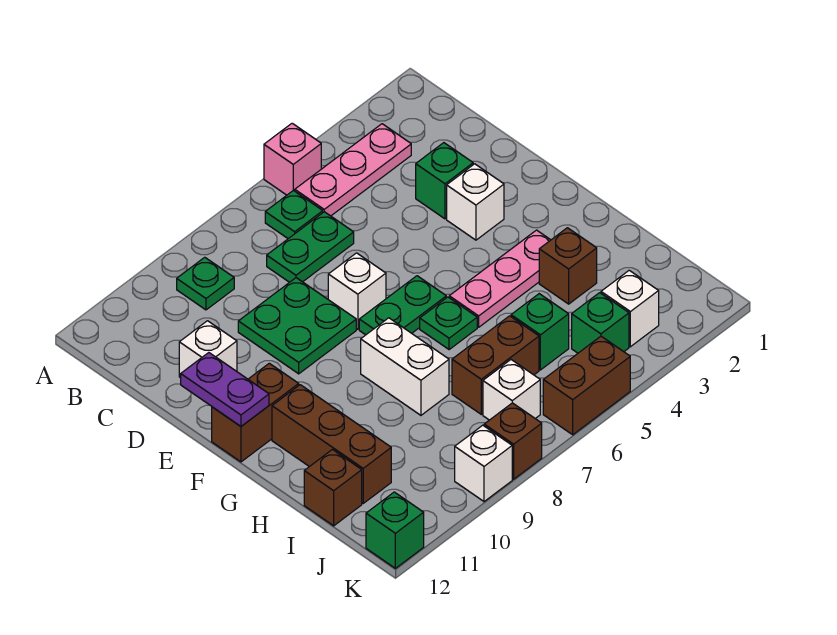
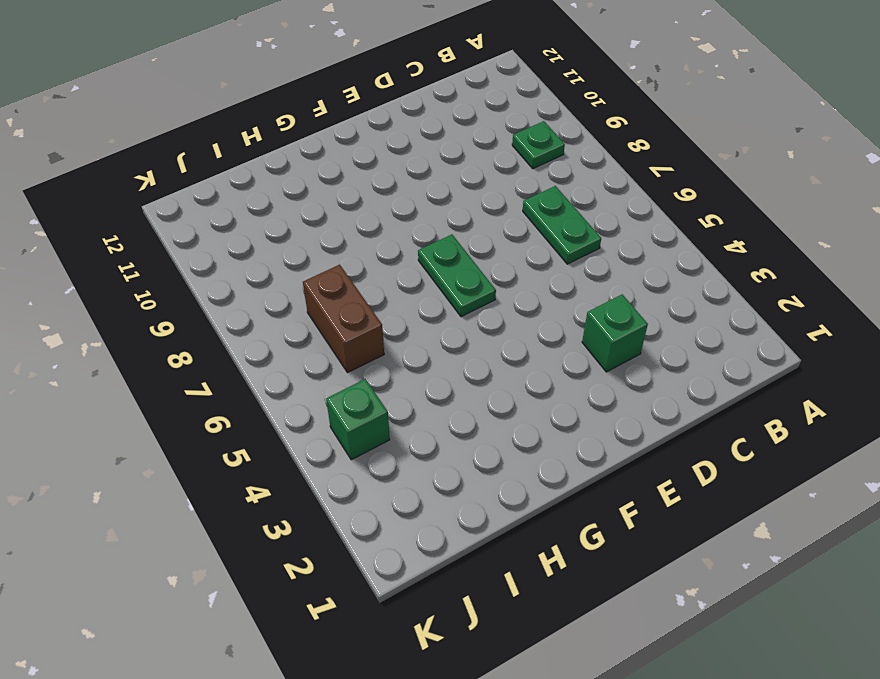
none -> pink brick A5 level 1
none -> pink plate B3:B5 level 1
none -> green plate B6 level 1

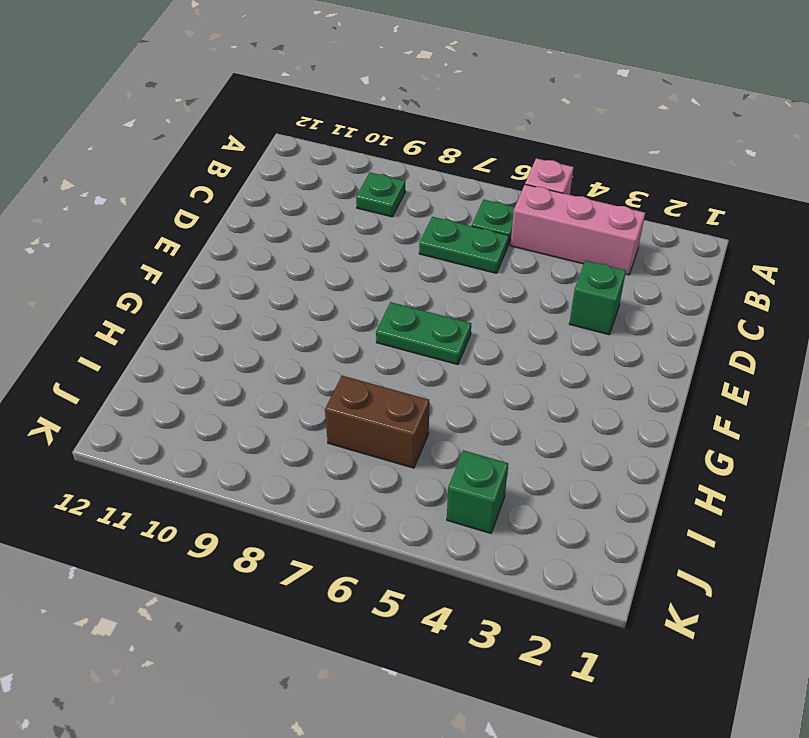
pink brick B3:B5 level 1 -> pink plate B3:B5 level 1
none -> green plate D8:E9 level 1
none -> white brick D11 level 1
none -> white brick E3 level 1

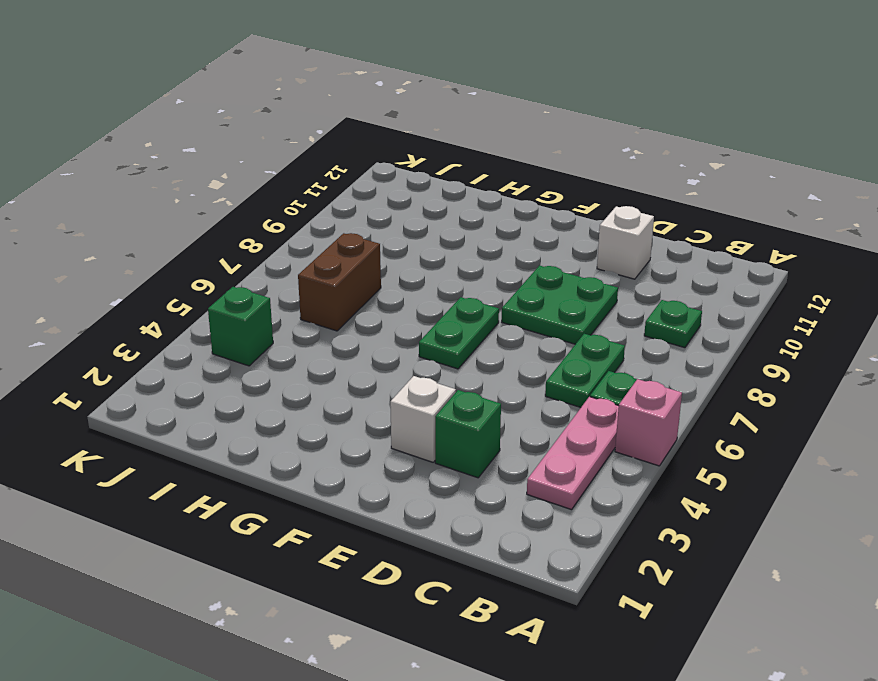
none -> white brick E7 level 1
none -> brown brick F11:F12 level 1
none -> pink plate G3:G5 level 1

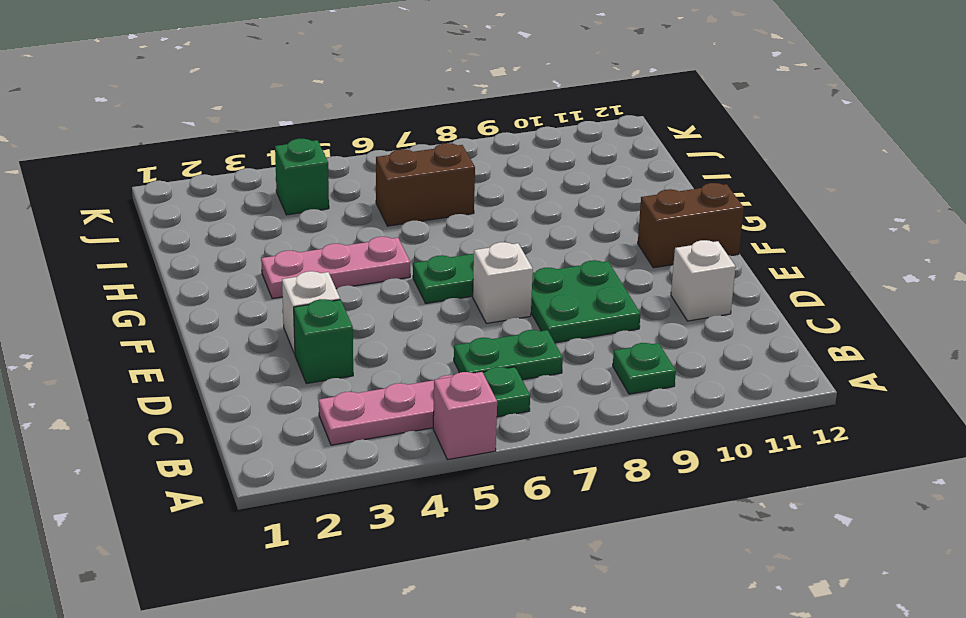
none -> green plate G6 level 1
none -> white brick G8:H8 level 1
none -> brown brick G11:I11 level 1

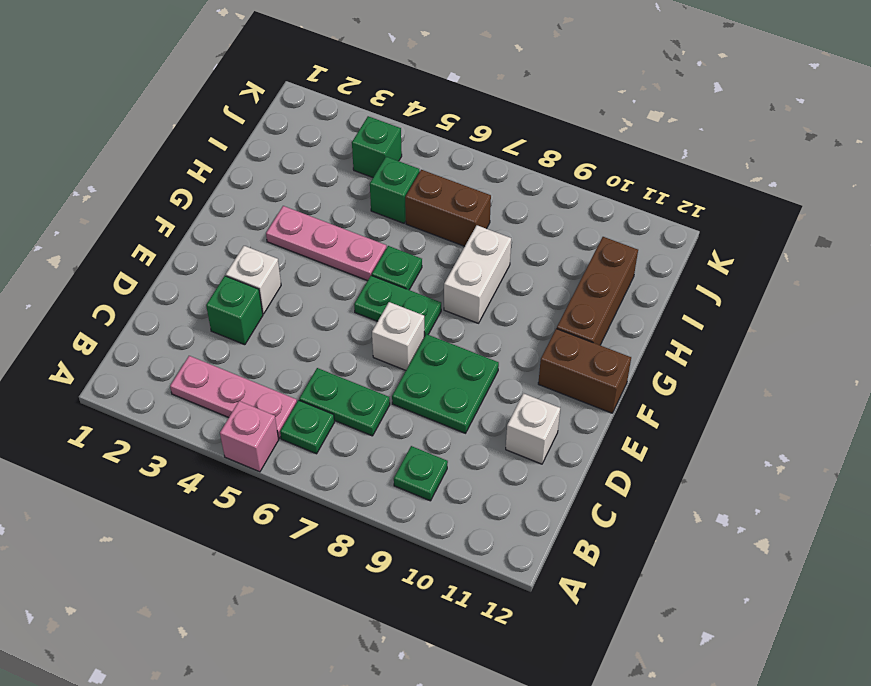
none -> brown brick H3 level 1
none -> brown brick I12 level 1
none -> white brick J3 level 1

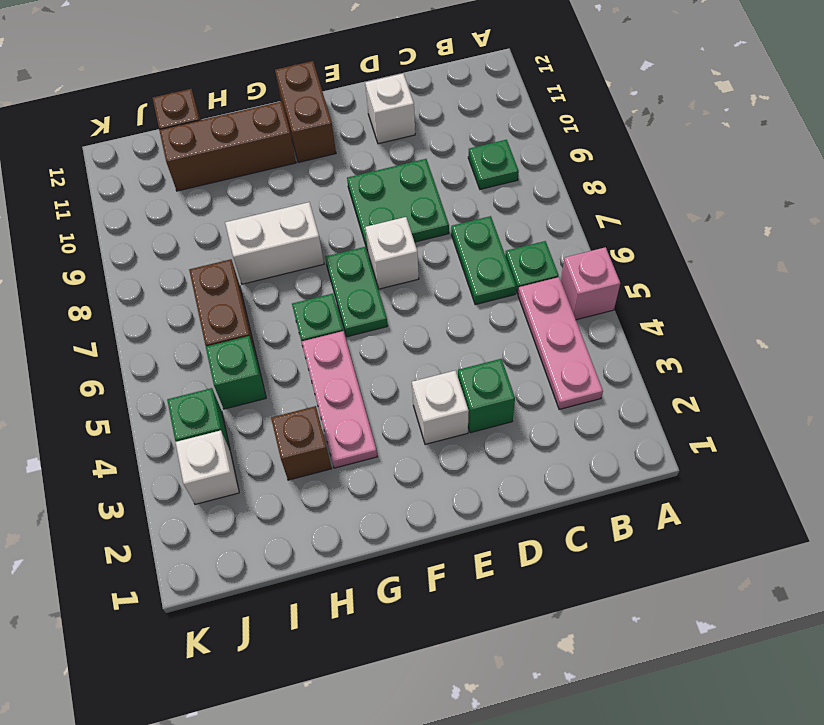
none -> white brick J7 level 1
none -> brown brick K5:K6 level 1
none -> brown brick K8 level 1

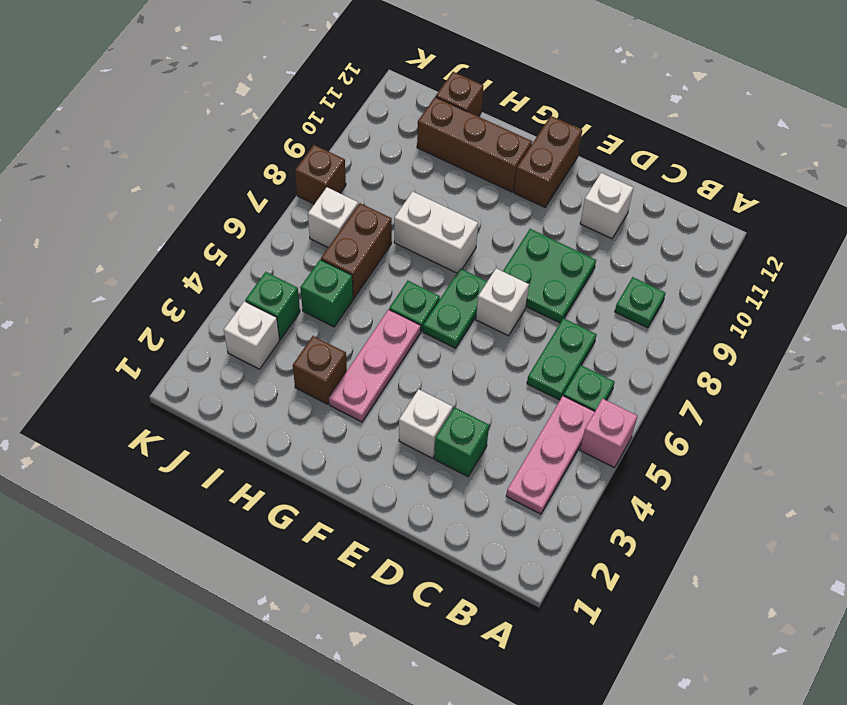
none -> brown brick K5:K6 level 1
none -> white brick K9 level 1
none -> green brick K12 level 1

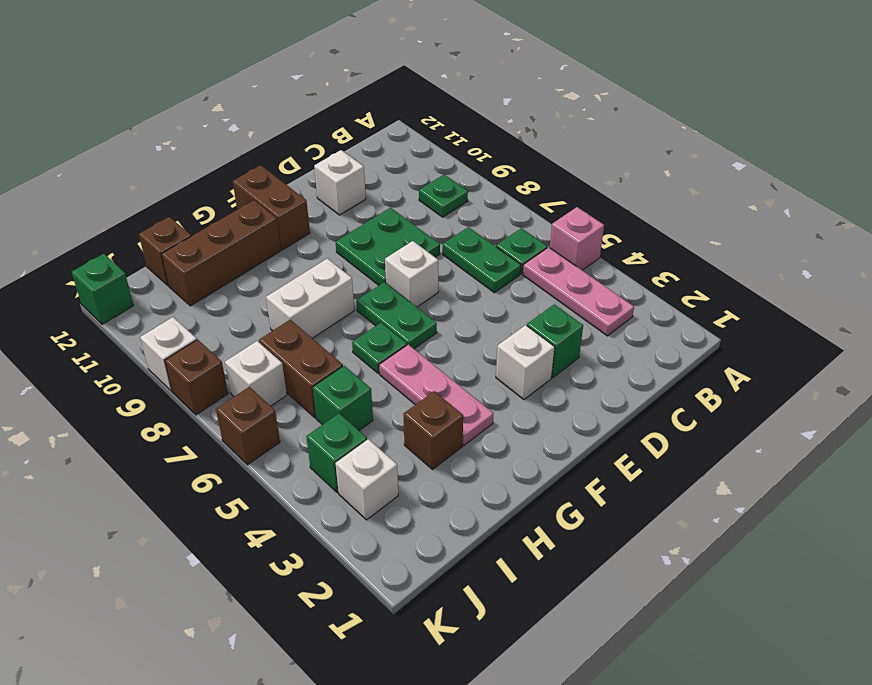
brown brick K6 level 1 -> brown brick K5:K6 level 1
none -> purple plate E12:F12 level 2

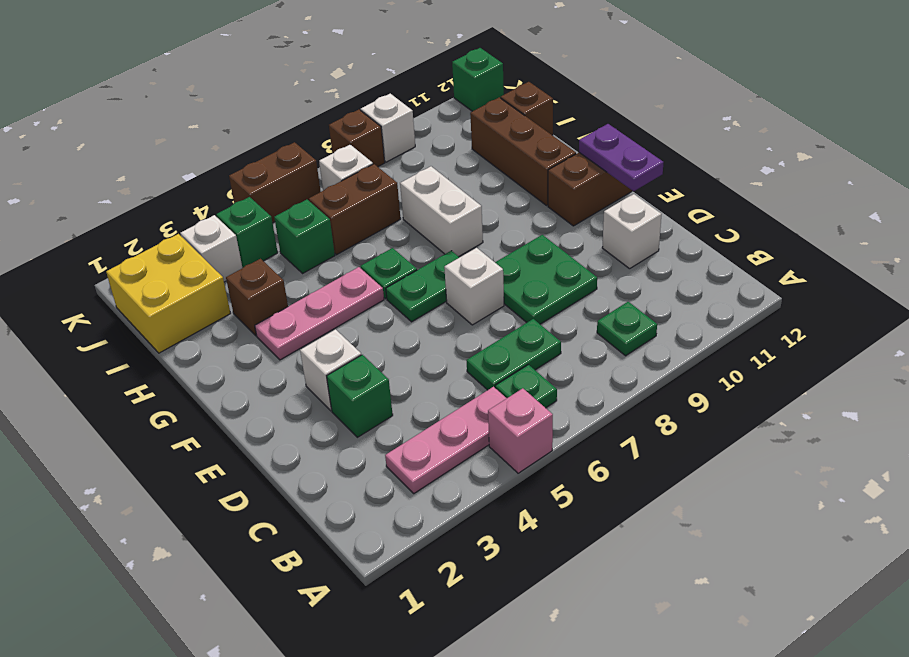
yellow brick I1:J2 level 1 -> none

